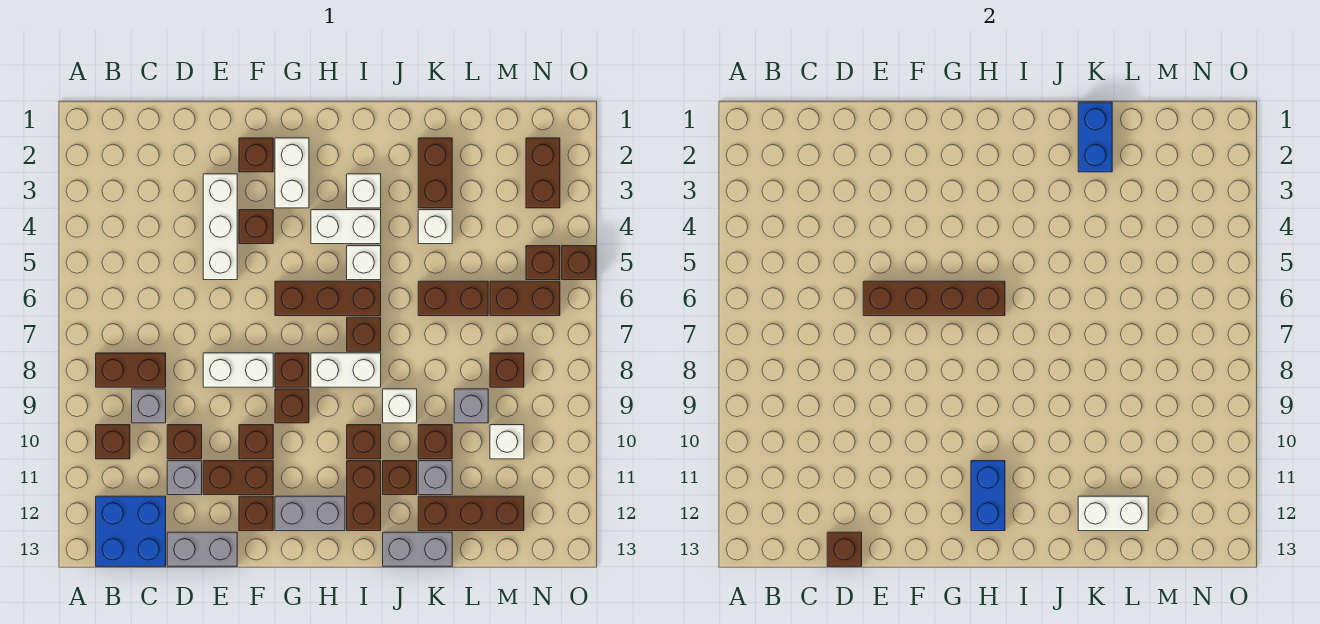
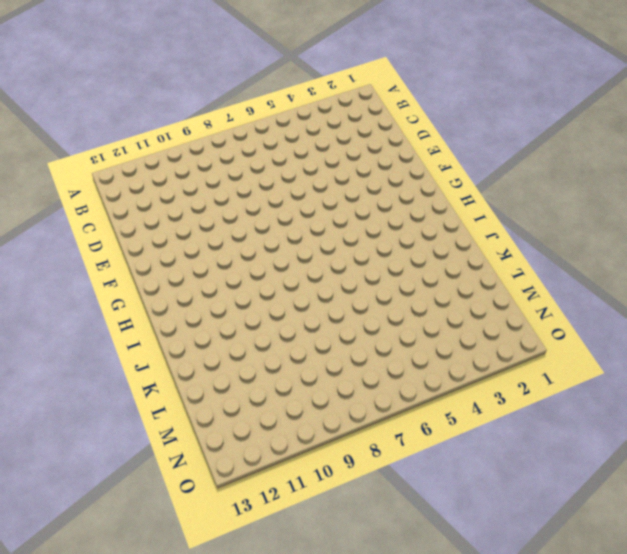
none -> brown brick B8:C8 level 1
none -> brown brick B10 level 1
none -> blue brick B12:C13 level 1
none -> grey brick C9 level 1

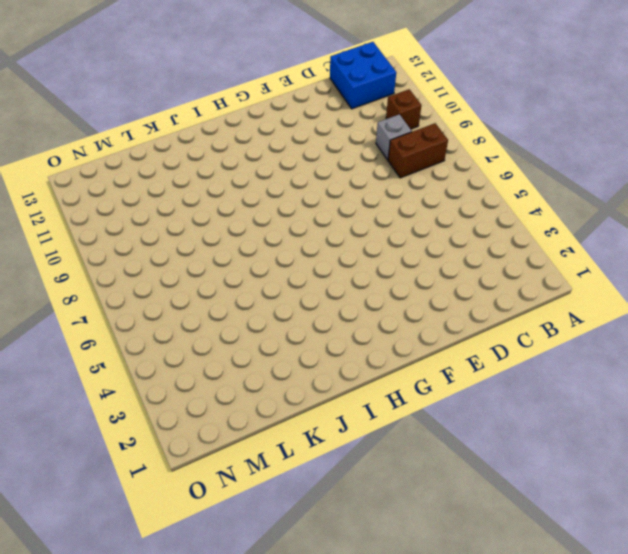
none -> brown brick D10 level 1
none -> grey brick D11 level 1
none -> grey brick D13:E13 level 1
none -> white brick E3:E5 level 1

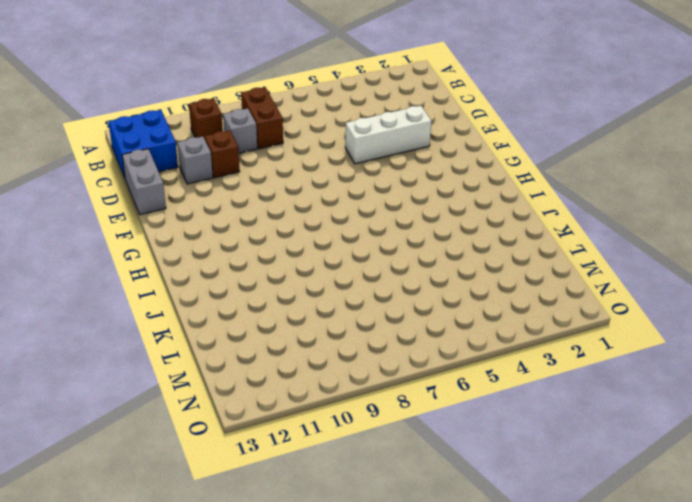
none -> white brick E8:F8 level 1
none -> brown brick E11:F11 level 1
none -> brown brick F2 level 1
none -> brown brick F4 level 1

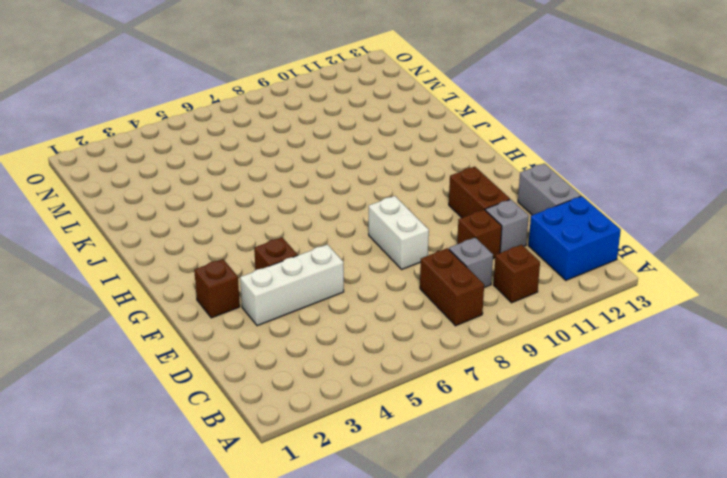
none -> brown brick F10 level 1
none -> brown brick F12 level 1
none -> white brick G2:G3 level 1
none -> brown brick G6:I6 level 1

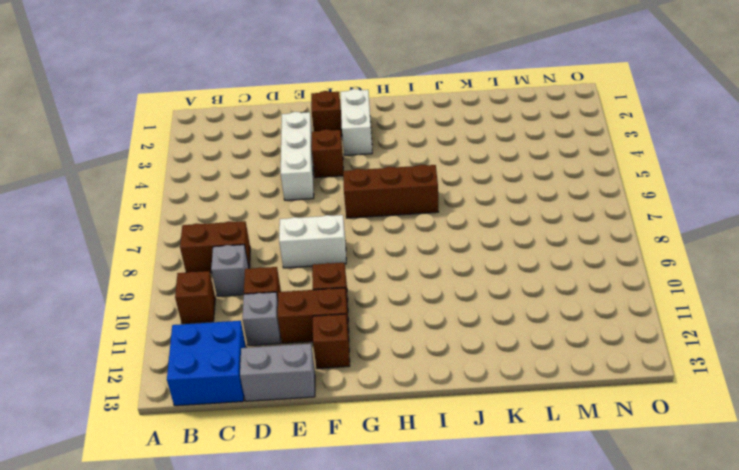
none -> brown brick G8 level 1
none -> brown brick G9 level 1
none -> grey brick G12:H12 level 1
none -> white brick H4:I4 level 1

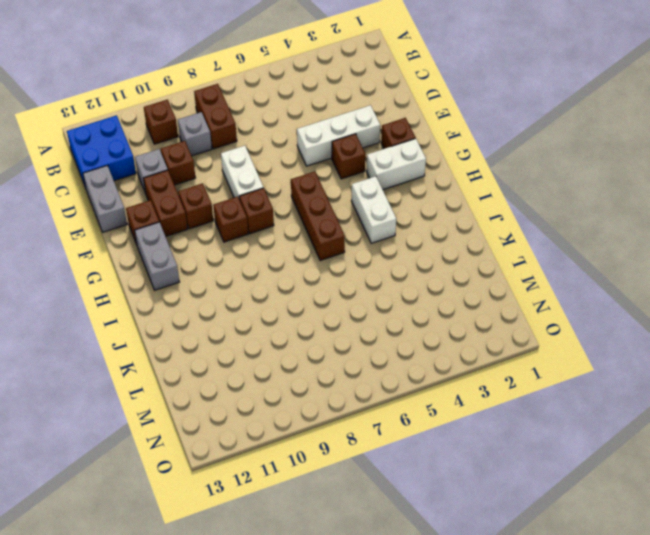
none -> white brick H8:I8 level 1
none -> white brick I3 level 1
none -> white brick I5 level 1
none -> brown brick I7 level 1

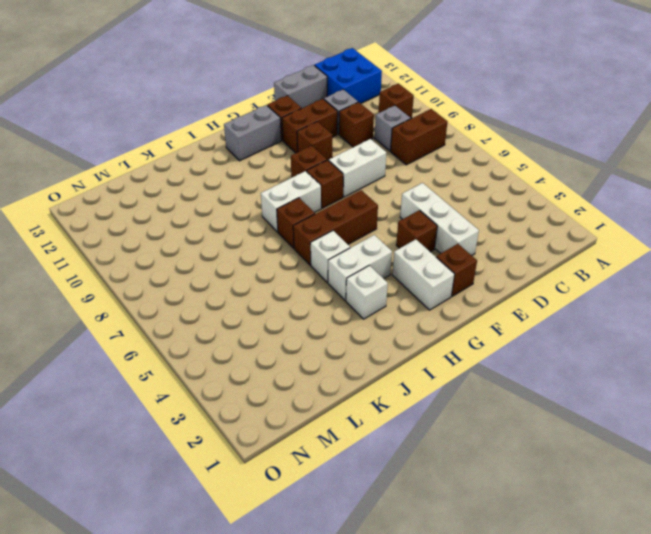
none -> brown brick I10 level 1
none -> brown brick I11:I12 level 1
none -> white brick J9 level 1
none -> brown brick J11 level 1

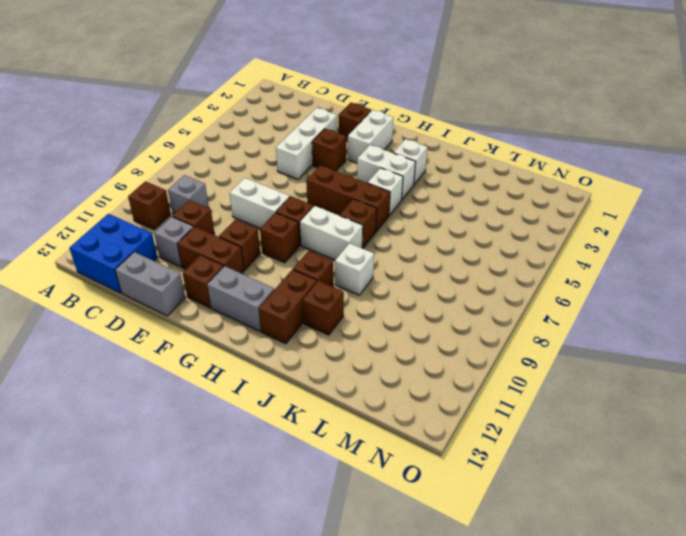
none -> brown brick B8:C8 level 1
none -> grey brick J13:K13 level 1
none -> brown brick K2:K3 level 1
none -> white brick K4 level 1

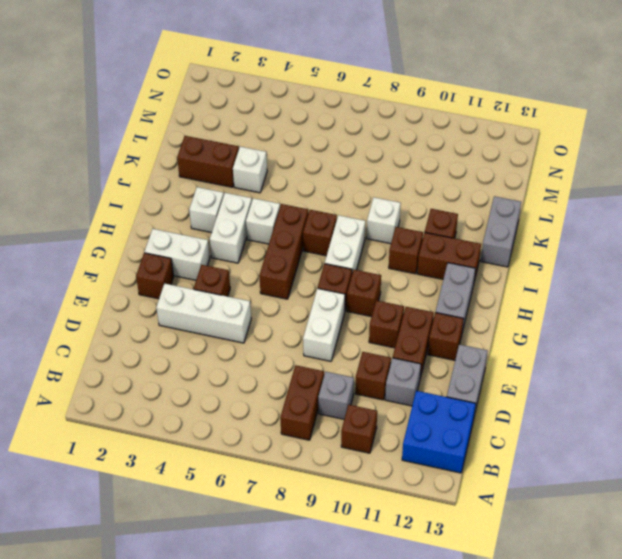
none -> brown brick K6:L6 level 1
none -> brown brick K10 level 1
none -> grey brick K11 level 1
none -> brown brick K12:M12 level 1

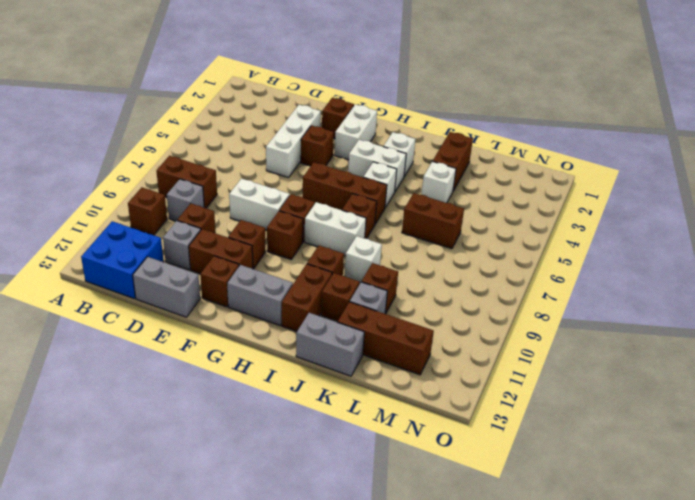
none -> grey brick L9 level 1
none -> brown brick M6:N6 level 1
none -> brown brick M8 level 1
none -> white brick M10 level 1

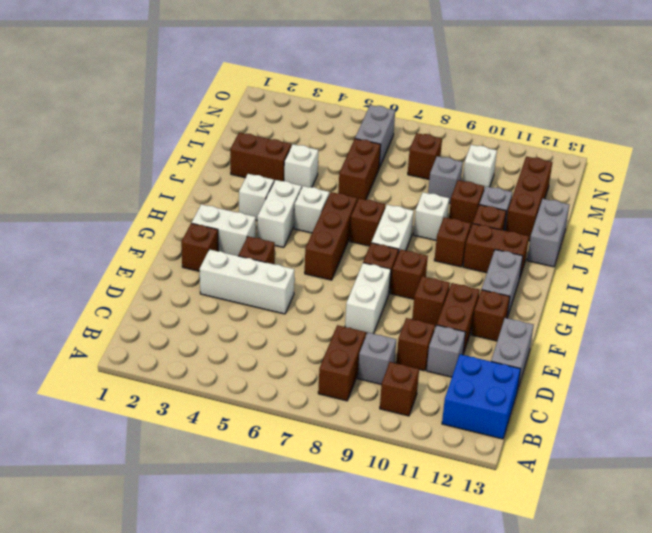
grey brick M6:N6 level 1 -> brown brick M6:N6 level 1
none -> brown brick N2:N3 level 1
none -> brown brick N5 level 1
none -> brown brick O5 level 1
none -> brown brick D13 level 2

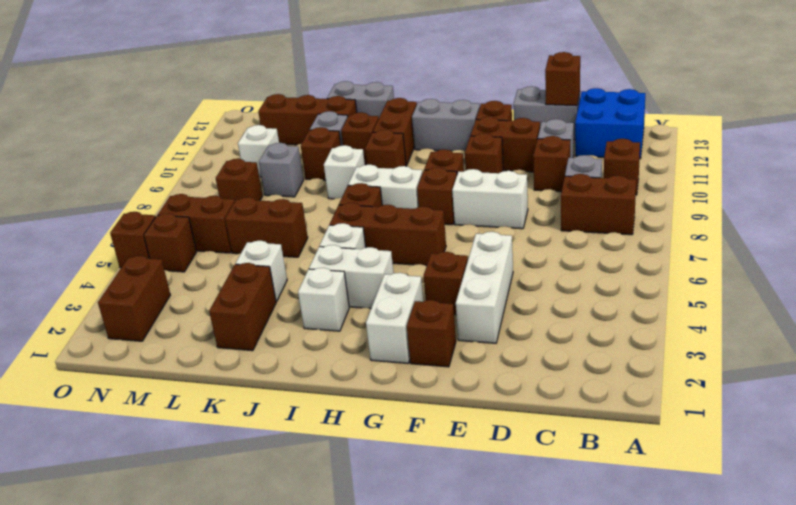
none -> brown brick E6:H6 level 2
none -> blue brick H11:H12 level 2
none -> blue brick K1:K2 level 2
none -> white brick K12:L12 level 2

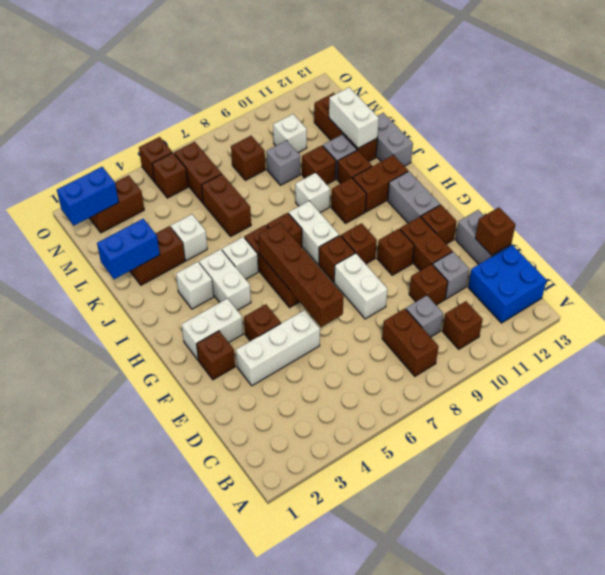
blue brick N1:N2 level 2 -> blue brick H11:H12 level 2

